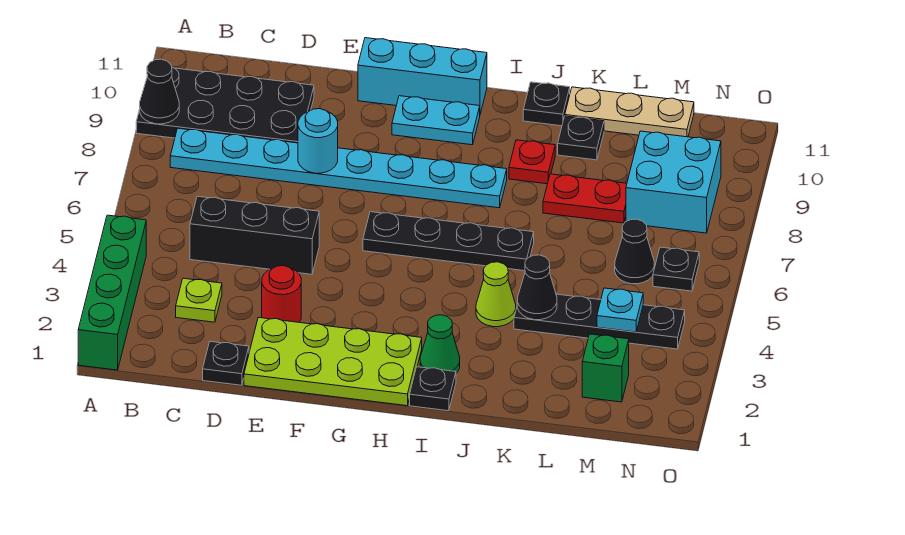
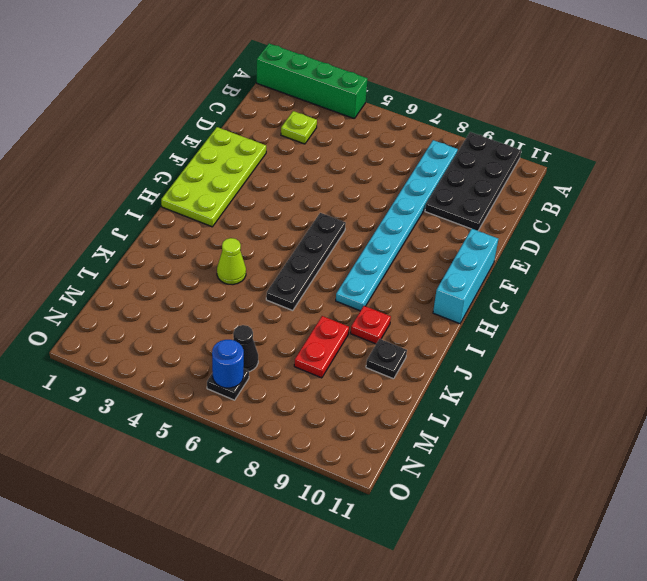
blue round brick N6 level 2 -> none
none -> black brick C5:E5 level 1
none -> black plate D1 level 1
none -> red round brick E3 level 1

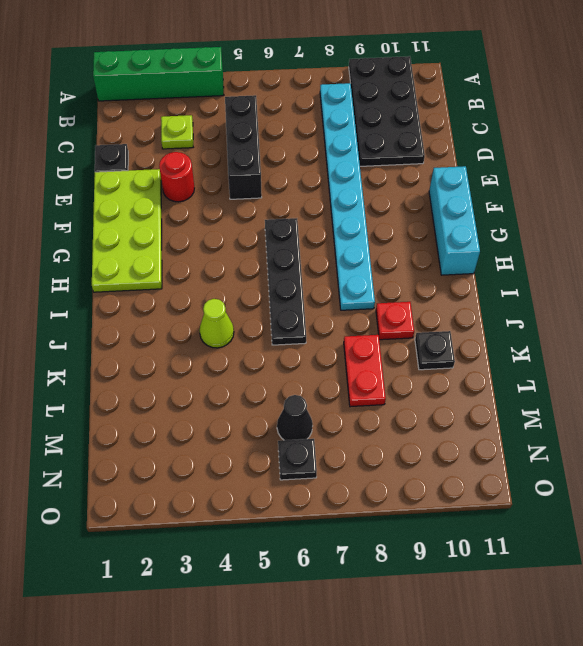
none -> cyan plate G10:H10 level 1
none -> black plate I1 level 1
none -> green cone I2 level 1

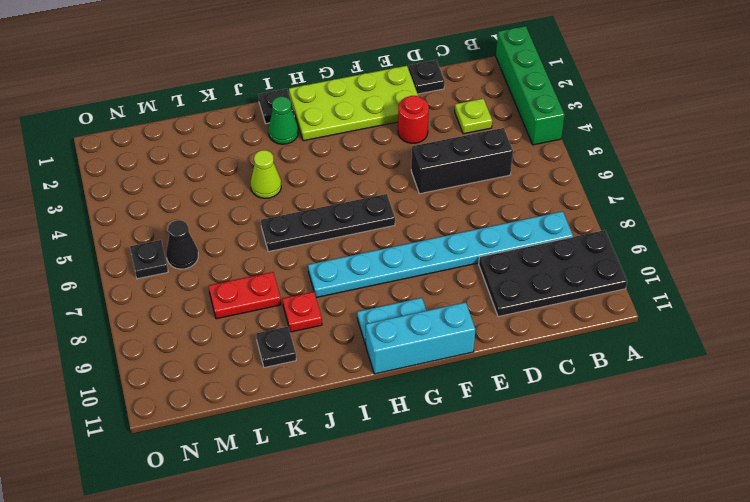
none -> black plate J11 level 1
none -> black plate K4:N4 level 1
none -> tan plate K11:M11 level 1

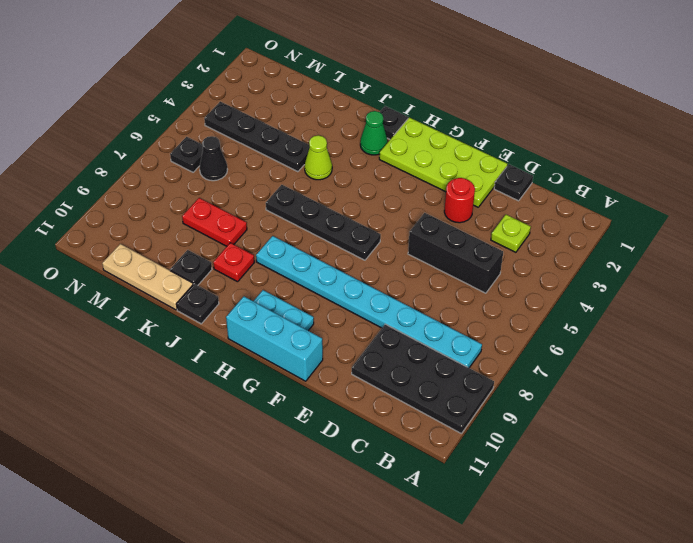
none -> green brick A1:A4 level 1
none -> green brick M2 level 1
none -> cyan brick M8:N9 level 1

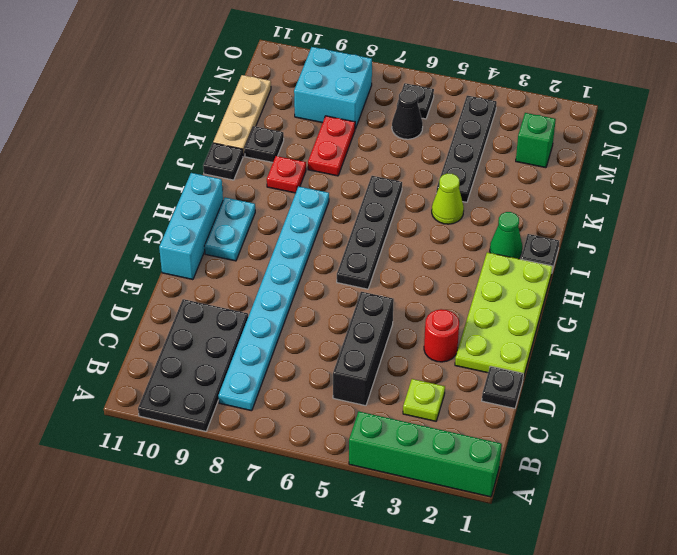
none -> black cone A9 level 2
none -> cyan round brick E8 level 2
none -> black cone K4 level 2

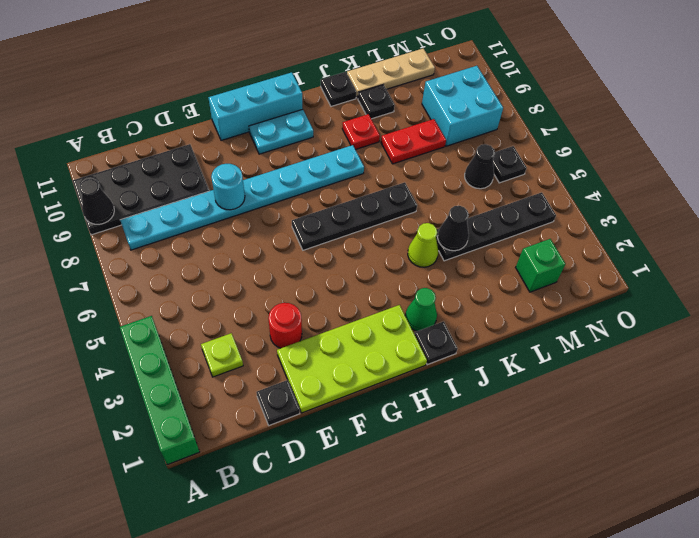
none -> black brick C5:E5 level 1
none -> cyan plate M4 level 2

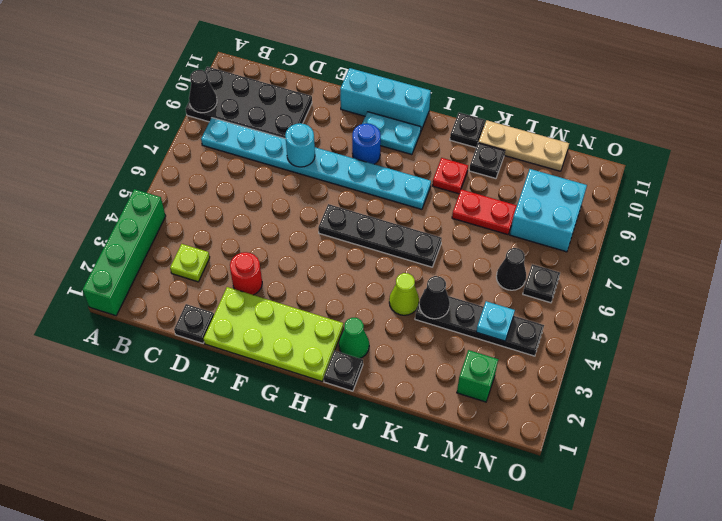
blue round brick G9 level 1 -> none
none -> black brick C5:E5 level 1

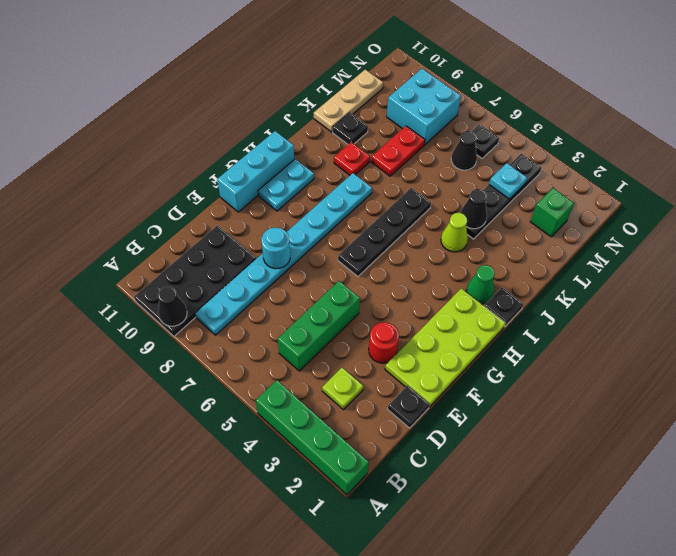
green brick C5:E5 level 1 -> black brick C5:E5 level 1
none -> black plate J11 level 1

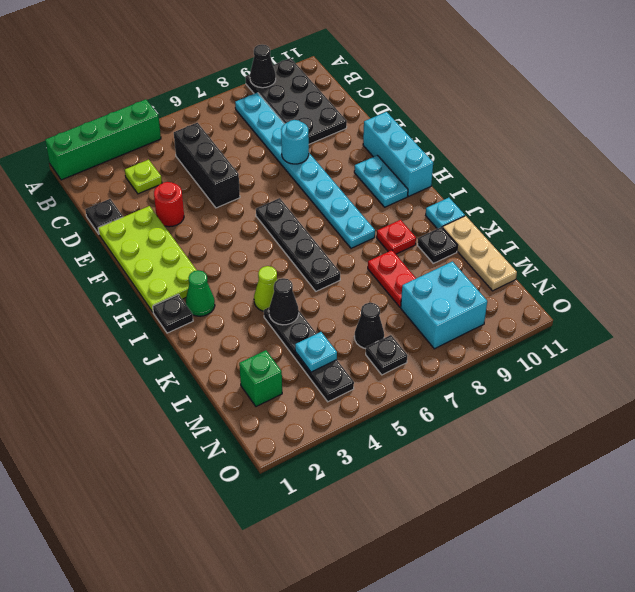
cyan plate J11 level 1 -> black plate J11 level 1

